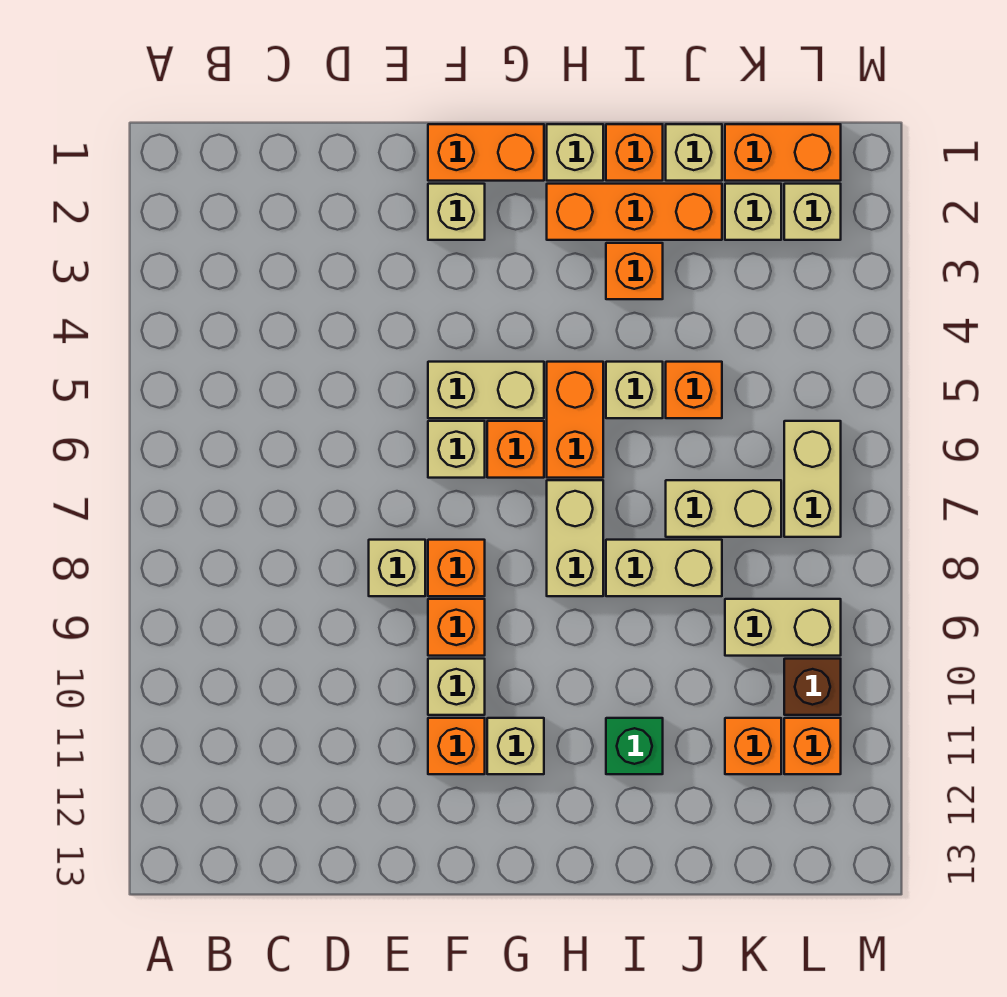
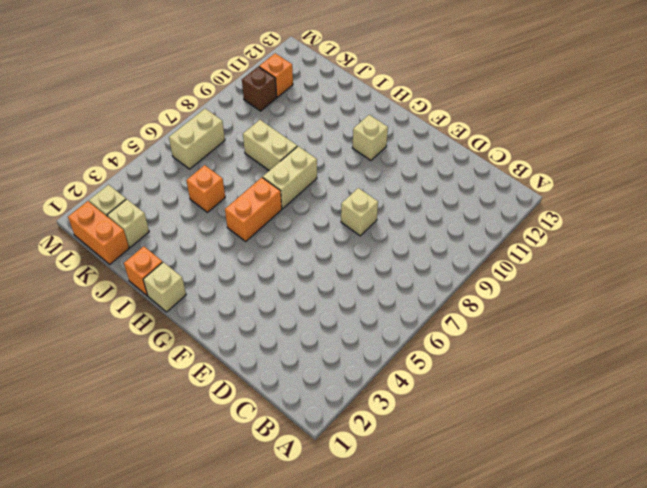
none -> orange brick F1:G1 level 1
none -> tan brick F2 level 1
none -> tan brick F5:G5 level 1
none -> tan brick F6 level 1

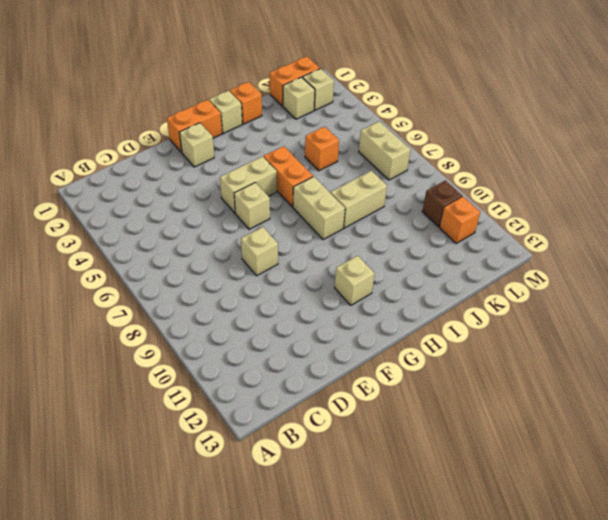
none -> orange brick F8 level 1
none -> orange brick F9 level 1
none -> tan brick F10 level 1
none -> orange brick F11 level 1

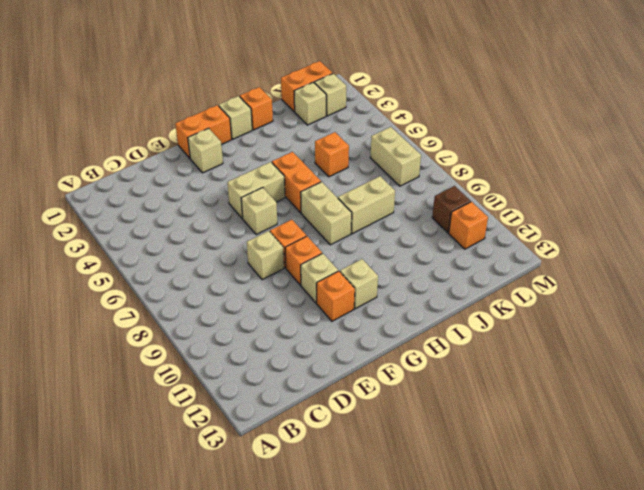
none -> orange brick G6 level 1
none -> orange brick H2:J2 level 1
none -> orange brick I3 level 1
none -> tan brick I5 level 1

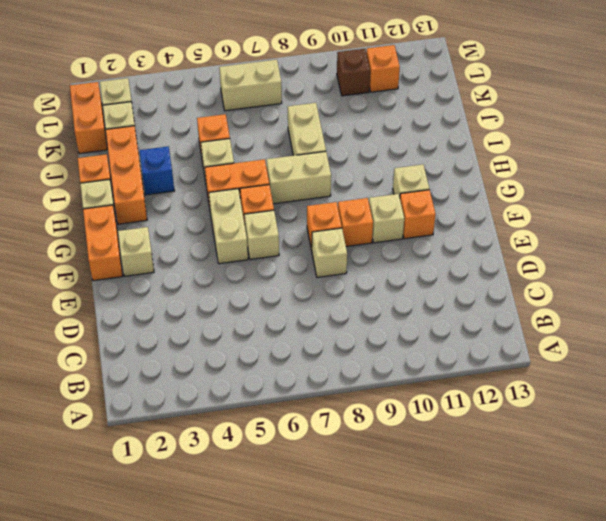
blue brick I3 level 1 -> orange brick I3 level 1
none -> green brick I11 level 1
none -> tan brick J1 level 1
none -> tan brick J7:K7 level 1
none -> tan brick K9:L9 level 1

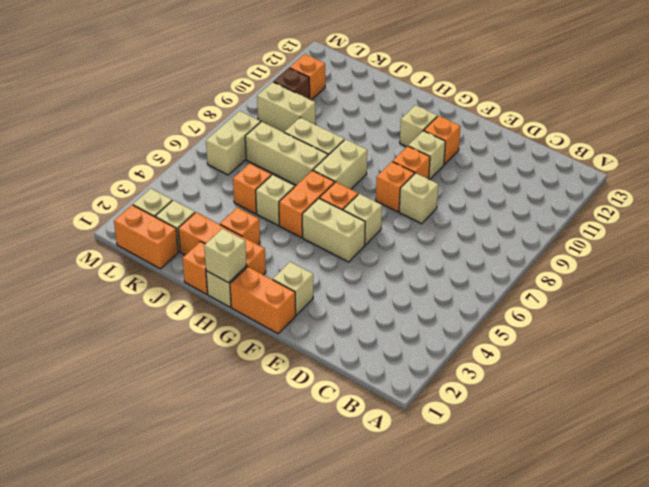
tan brick H1 level 2 -> tan brick J1 level 1
tan brick I7:K7 level 1 -> tan brick J7:K7 level 1
none -> green brick I11 level 1
none -> orange brick K11 level 1

